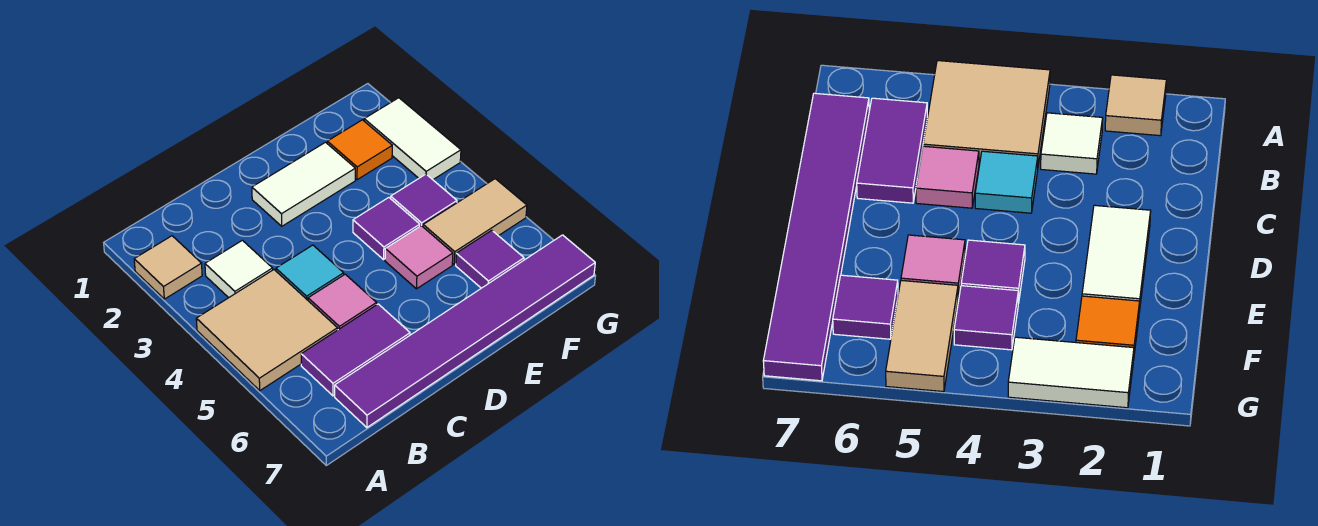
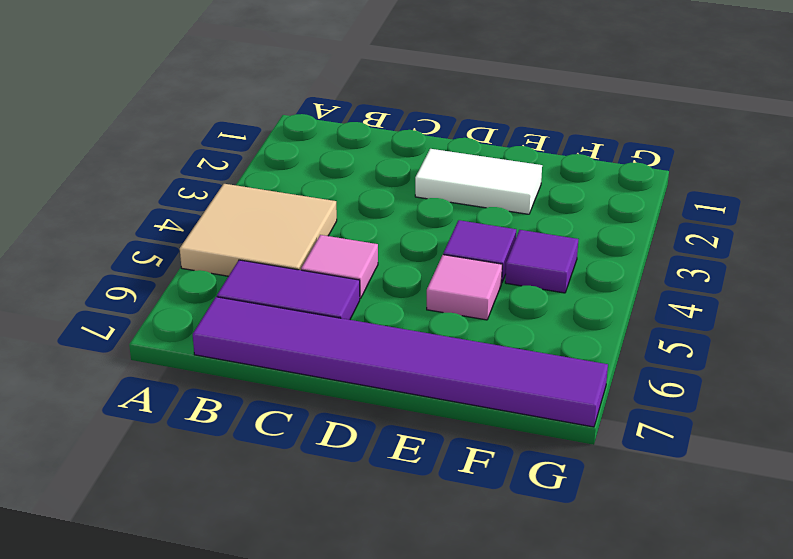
none -> tan tile A2 level 1
none -> white tile B3 level 1
none -> cyan tile C4 level 1

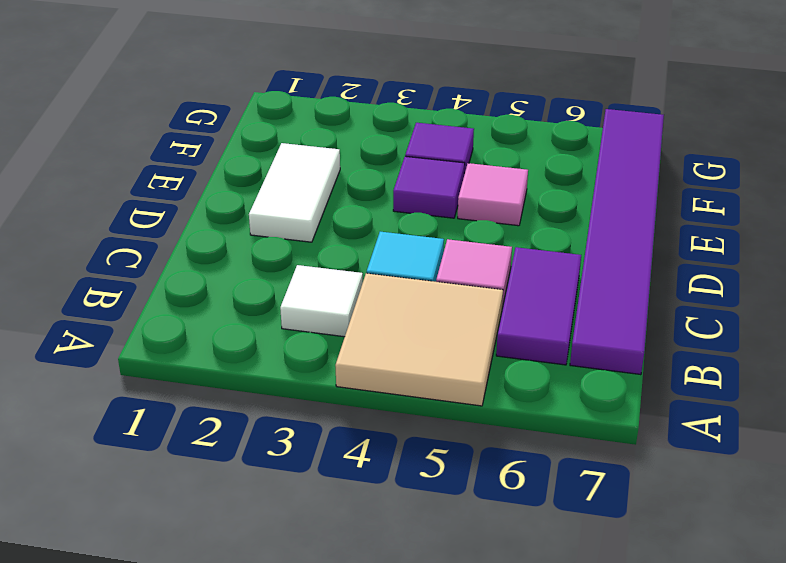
none -> tan tile A2 level 1
none -> orange tile F2 level 1
none -> tan tile F5:G5 level 1

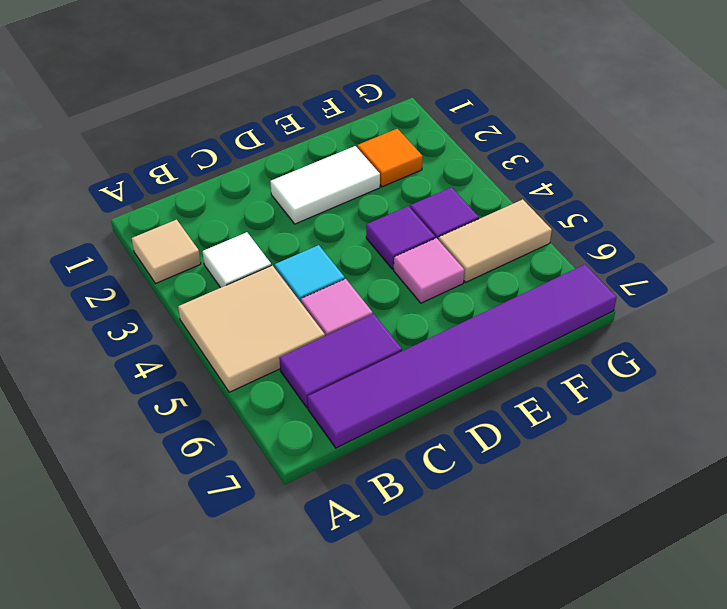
none -> purple tile F6 level 1
none -> white tile G2:G3 level 1

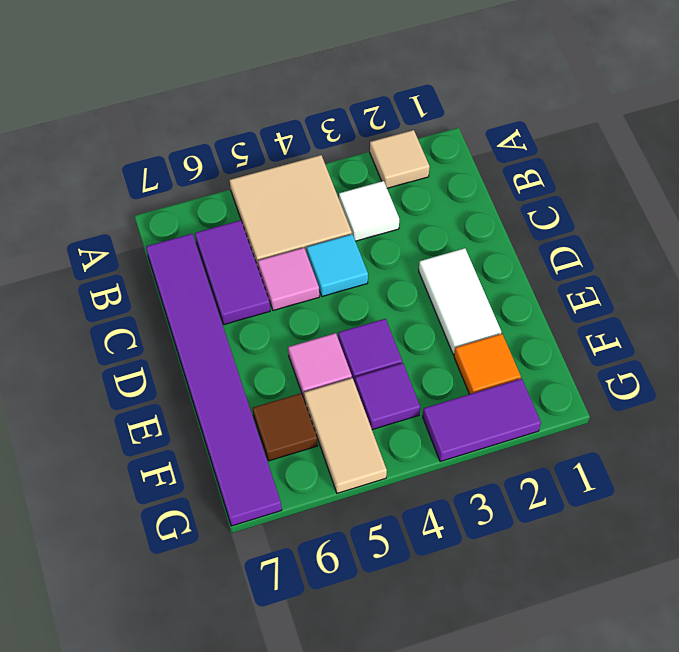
brown tile F6 level 1 -> purple tile F6 level 1
purple tile G2:G3 level 1 -> white tile G2:G3 level 1

